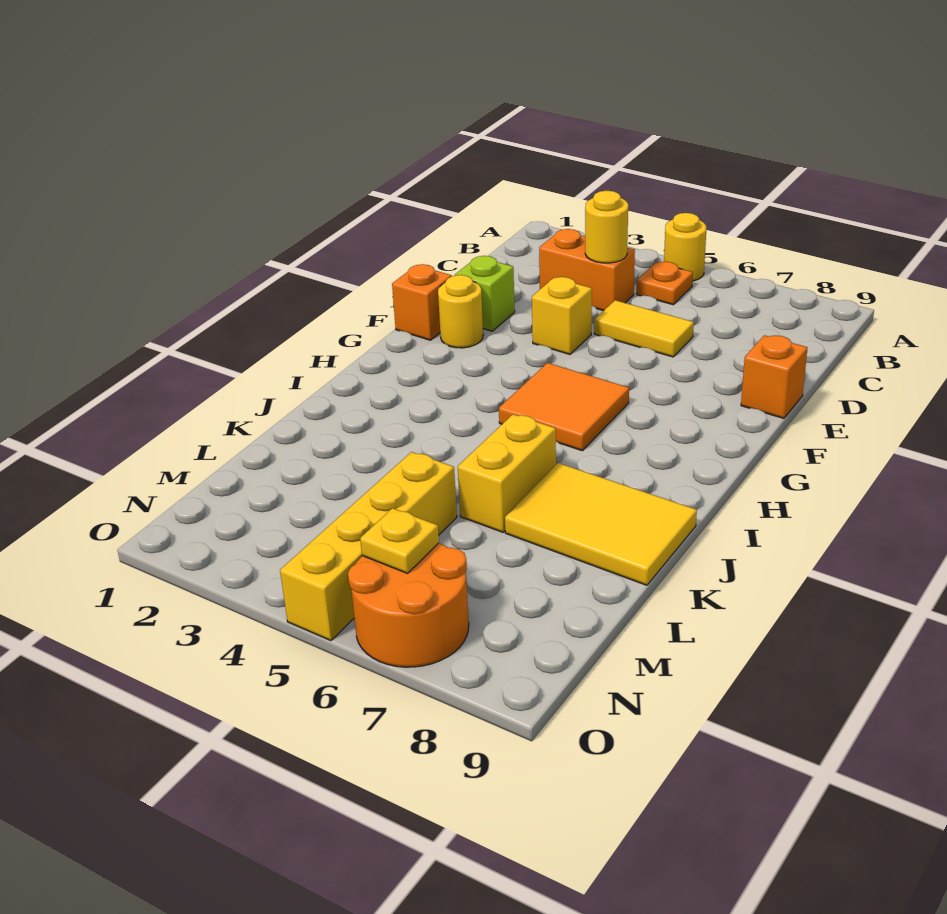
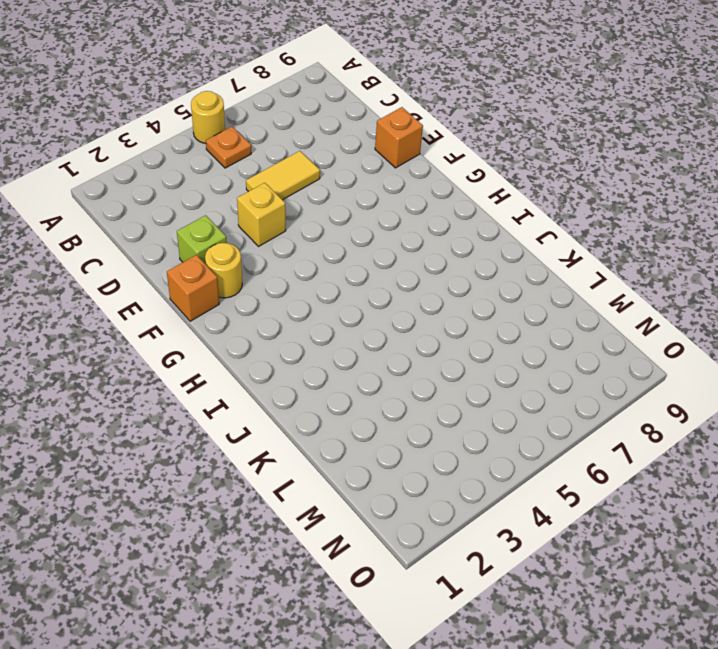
none -> orange brick C3:C4 level 1
none -> orange tile G5:H6 level 1
none -> yellow brick J6:K6 level 1

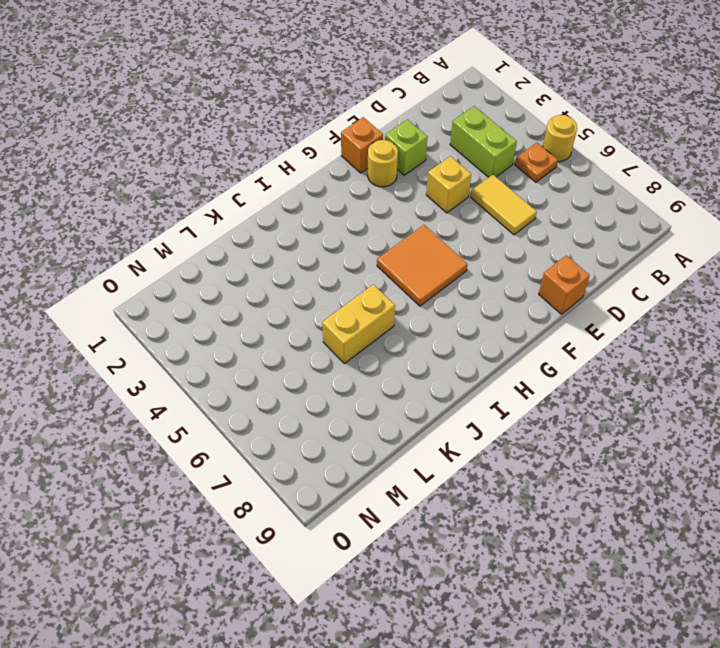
lime brick C3:C4 level 1 -> orange brick C3:C4 level 1
none -> yellow tile J7:K9 level 1
none -> yellow brick L5:O5 level 1
none -> orange round brick N6:O7 level 1

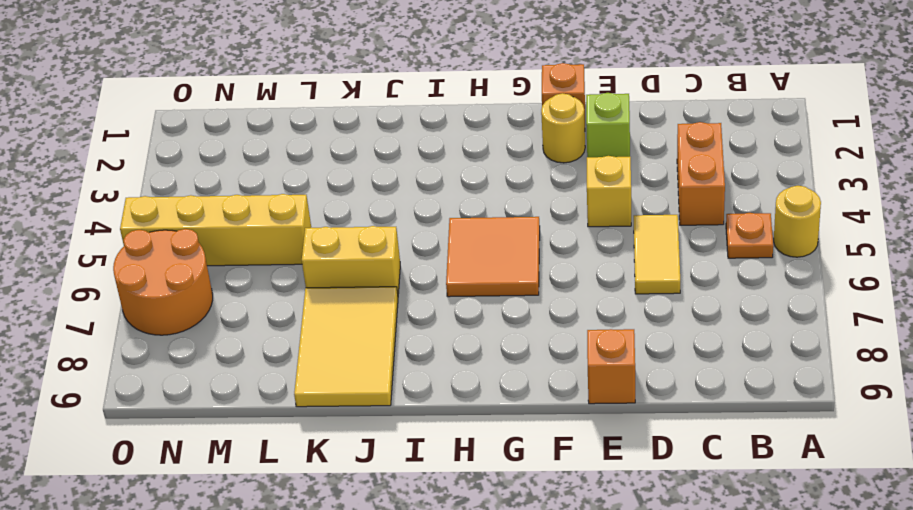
none -> yellow round brick C4 level 2
none -> yellow plate N6 level 2

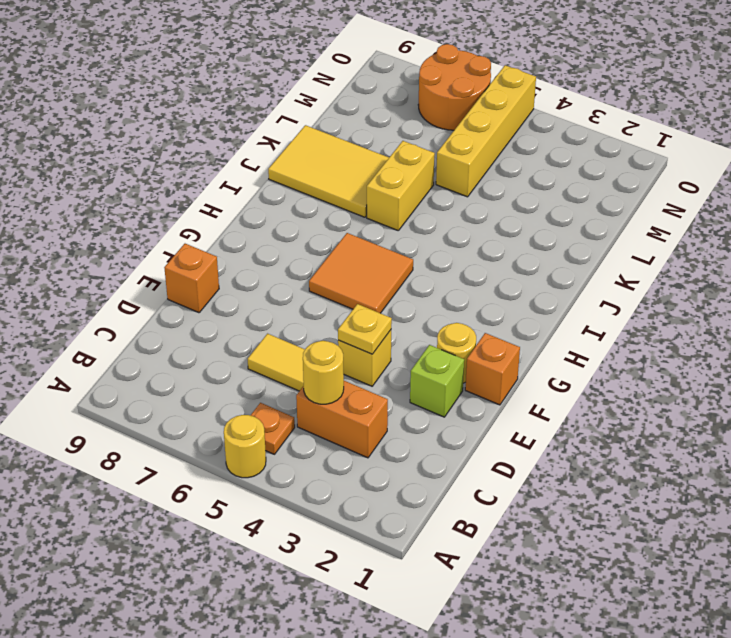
yellow plate E4 level 2 -> yellow plate N6 level 2

